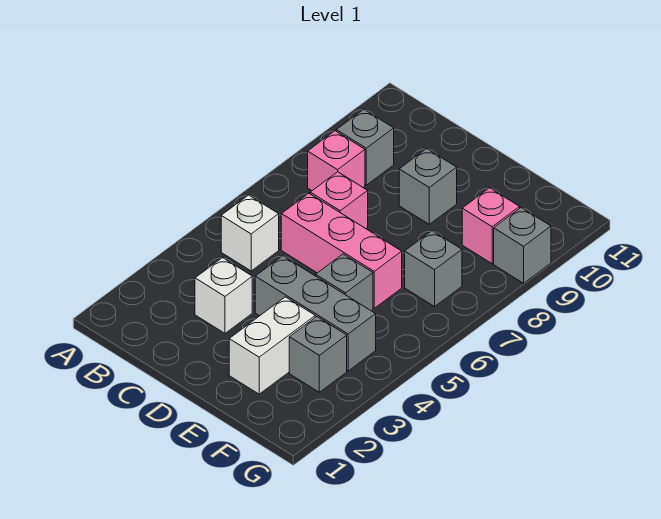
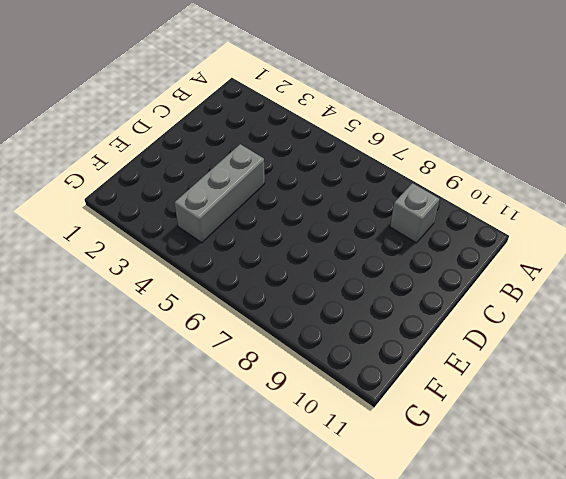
none -> white brick B5 level 1
none -> pink brick B8 level 1
none -> white brick C3 level 1

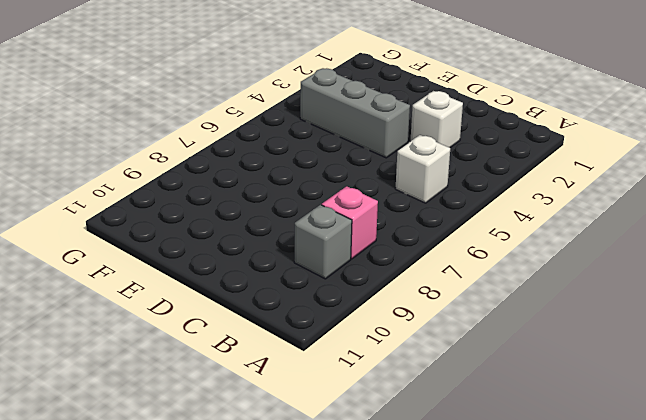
none -> pink brick C6:E6 level 1
none -> pink brick C7 level 1
none -> grey brick D9 level 1

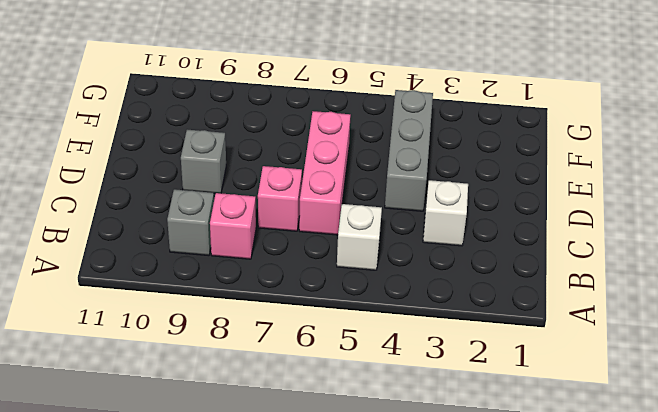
none -> white brick E2:E3 level 1
none -> grey brick E5 level 1
none -> grey brick F3 level 1

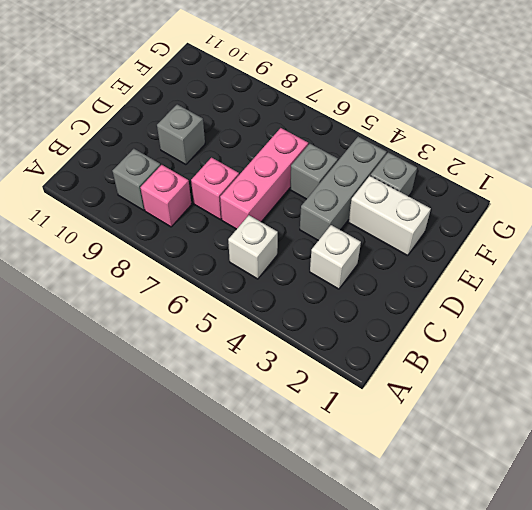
none -> grey brick F7 level 1
none -> pink brick F9 level 1
none -> grey brick G9 level 1

